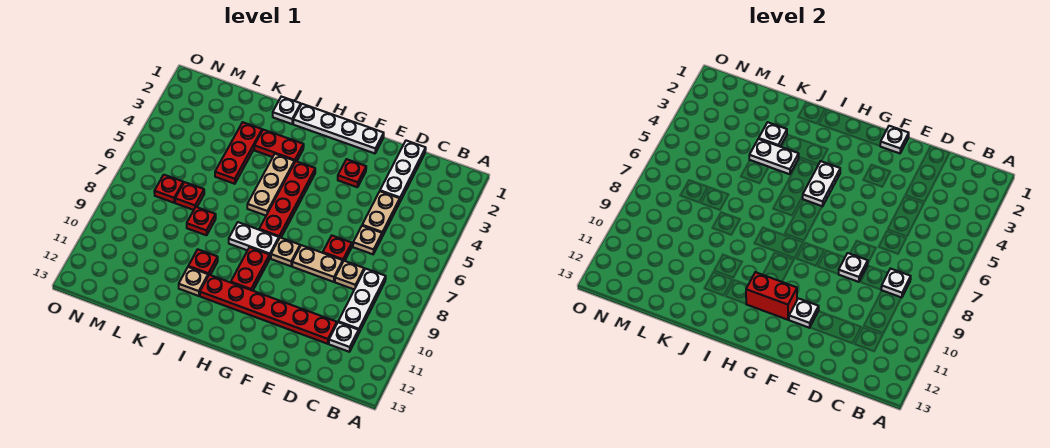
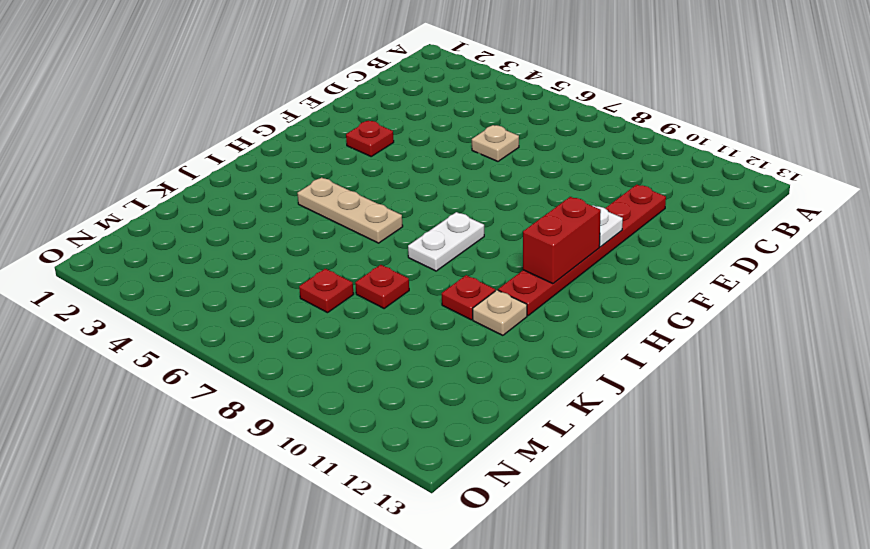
none -> white plate C8:C10 level 1
none -> white plate C11 level 1
none -> white plate D1:D3 level 1
none -> tan plate D4:D5 level 1

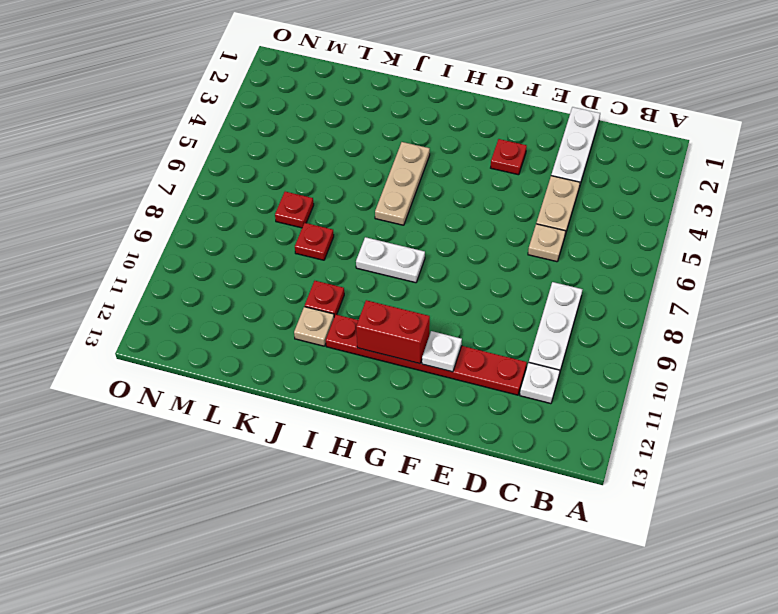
none -> tan plate D8 level 1
none -> red plate E7 level 1
none -> tan plate E8:F8 level 1
none -> white plate F1:I1 level 1

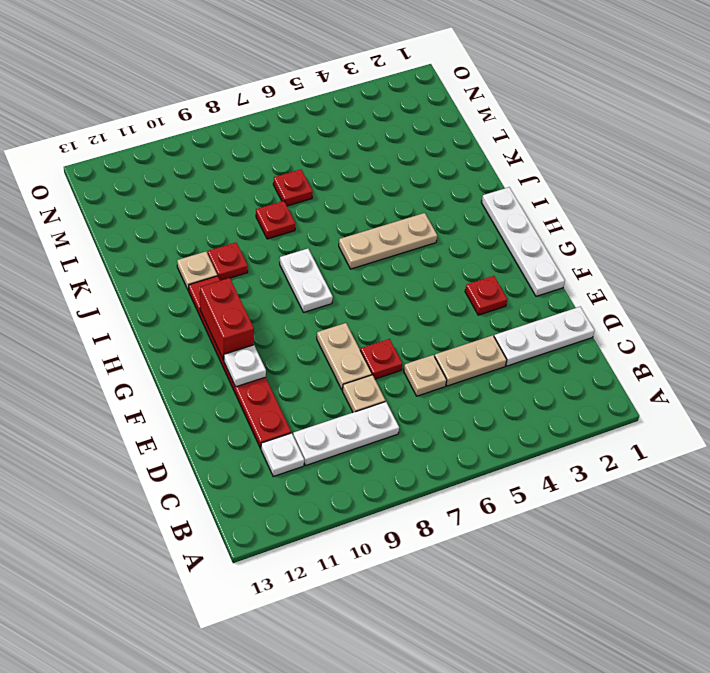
none -> tan plate G8 level 1
none -> red plate H4:H7 level 1
none -> red plate H9:H10 level 1
none -> red plate I3:J3 level 1

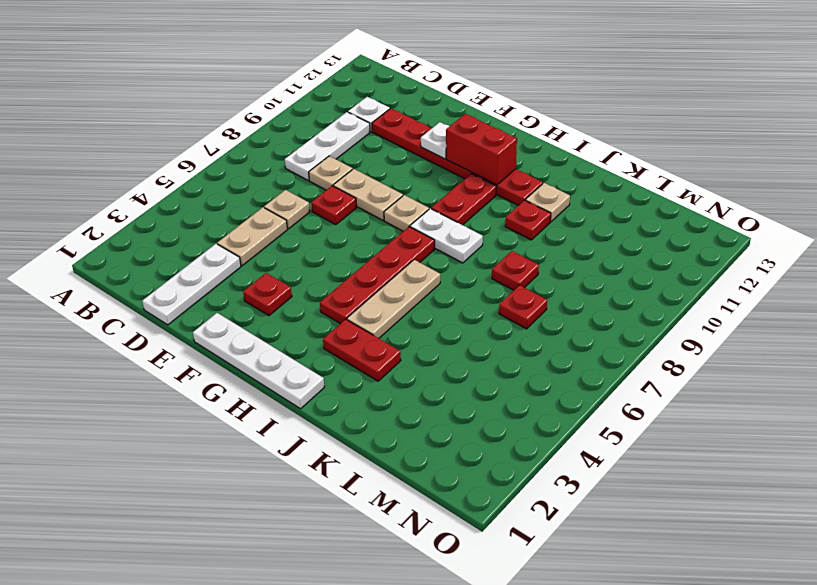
none -> white plate J1 level 1
none -> red plate K3:K5 level 1
none -> red plate M7 level 1
none -> white plate C8 level 2

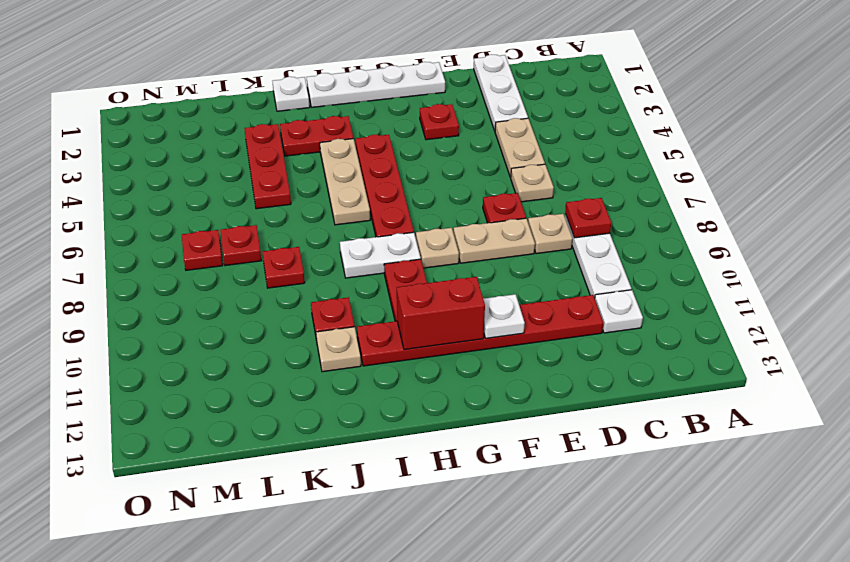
red plate C8 level 2 -> white plate C8 level 2
none -> white plate E8 level 2
none -> white plate F1 level 2
none -> white plate H4:H5 level 2
none -> white plate J4:K4 level 2

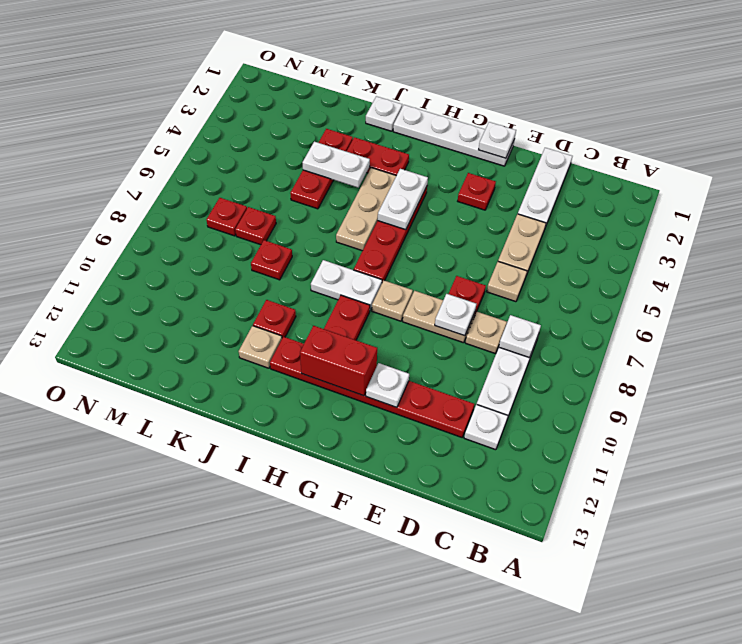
none -> white plate K3 level 2

